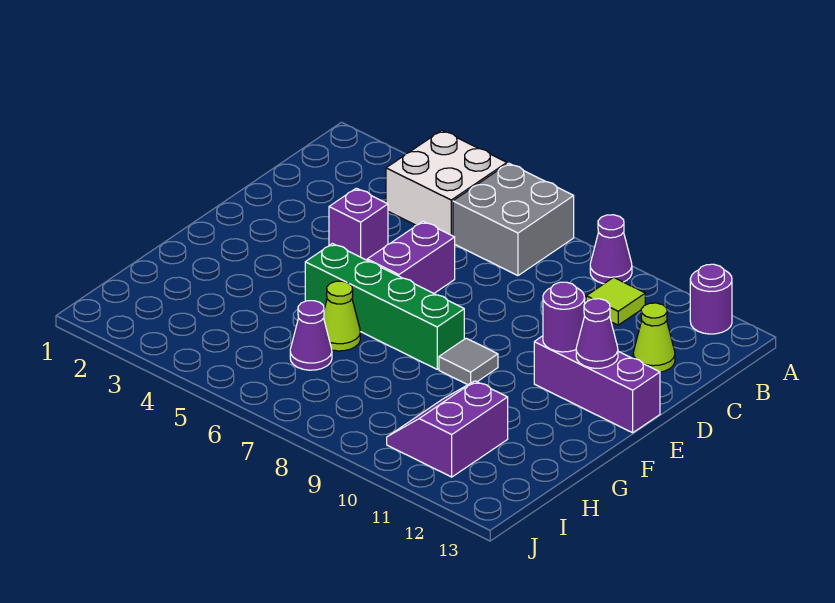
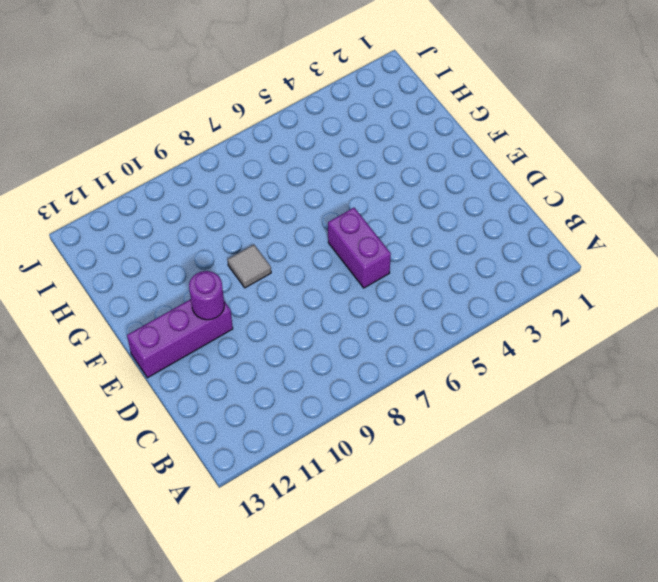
none -> white brick A4:B5 level 1
none -> grey brick A6:B7 level 1
none -> purple cone A9 level 1

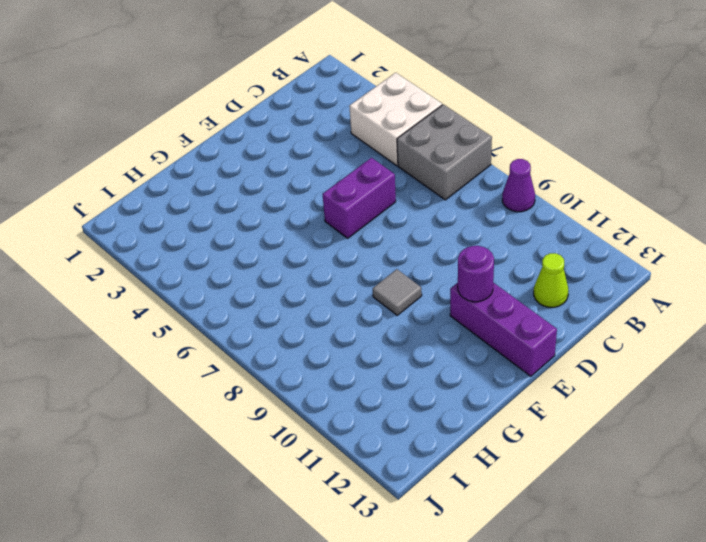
none -> purple round brick A12 level 1
none -> lime tile B10 level 1
none -> purple brick D4 level 1

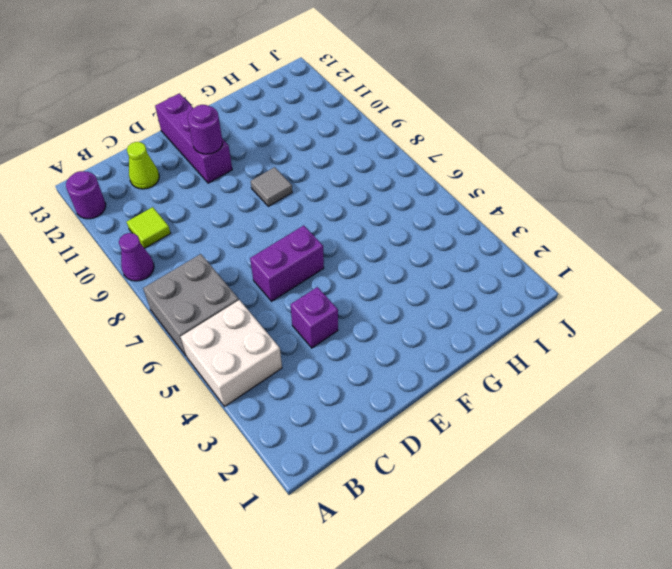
none -> green brick F5:F8 level 1
none -> lime cone G6 level 1
none -> purple cone H6 level 1

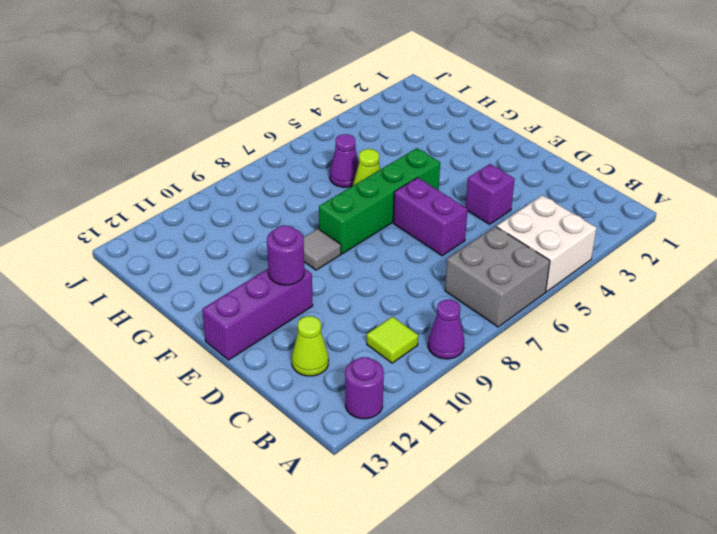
none -> purple slope H10:I11 level 1 top 11
none -> purple cone E12 level 2

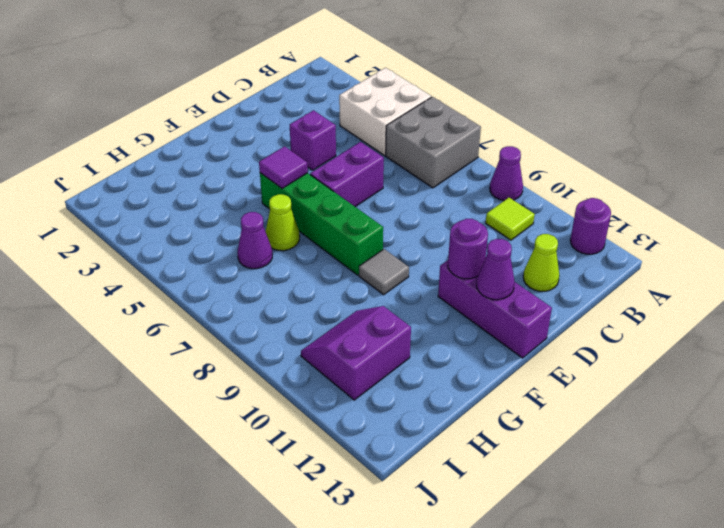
purple tile F5 level 2 -> none

